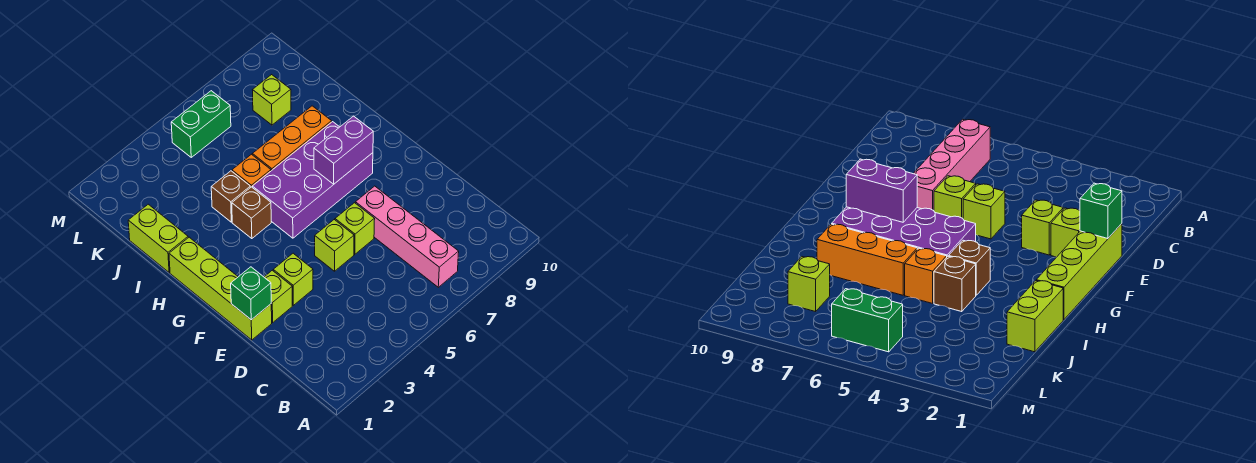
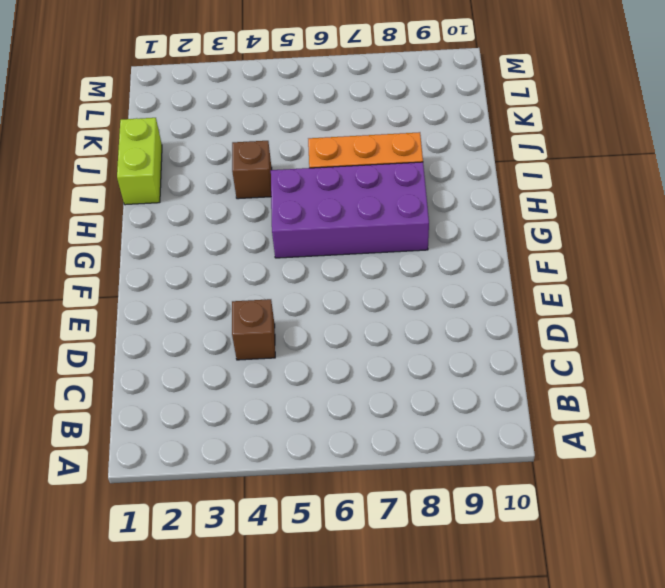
brown brick D4 level 1 -> brown brick H4 level 1
none -> pink brick B7:E7 level 1
none -> lime brick E1:H1 level 1
none -> lime brick E2 level 1

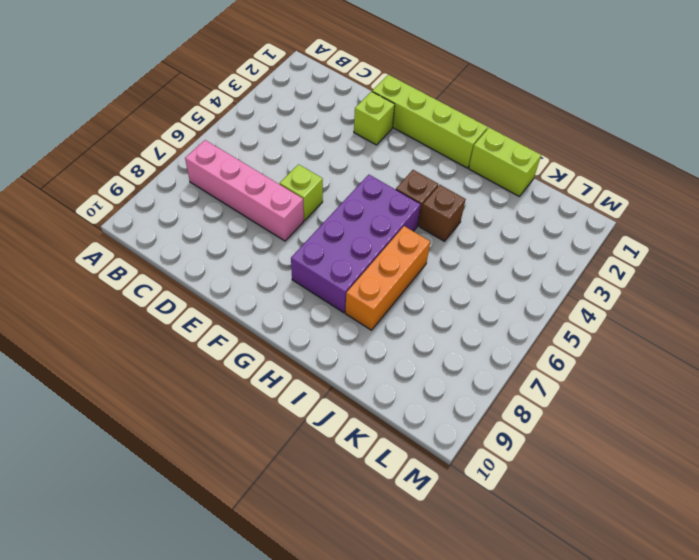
none -> lime brick E3 level 1
none -> lime brick E5 level 1
none -> orange brick I5 level 1

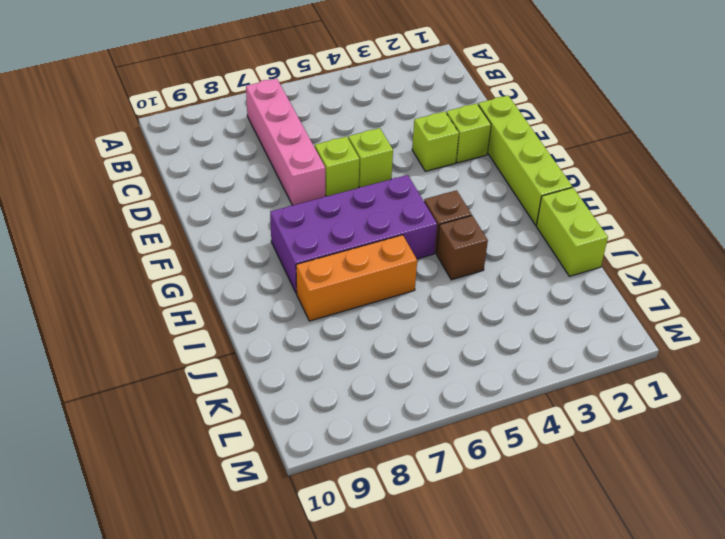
none -> orange brick I5 level 1
none -> lime brick K8 level 1
none -> green brick L5:L6 level 1

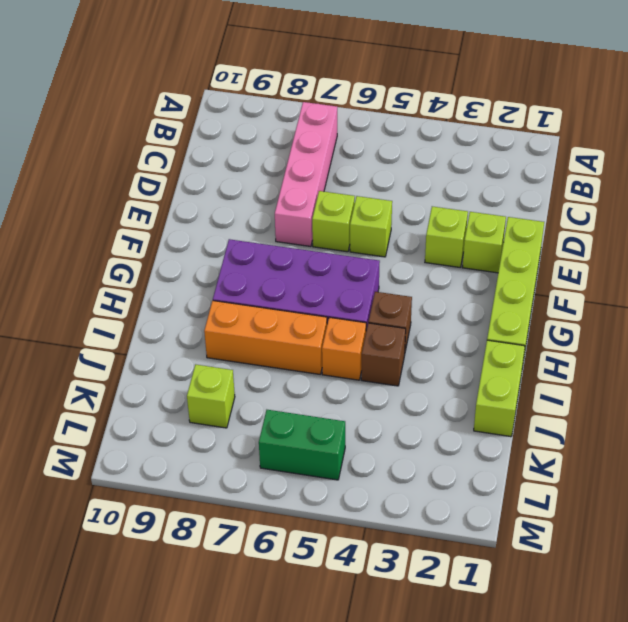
none -> green brick E1 level 2
none -> purple brick G7:G8 level 2

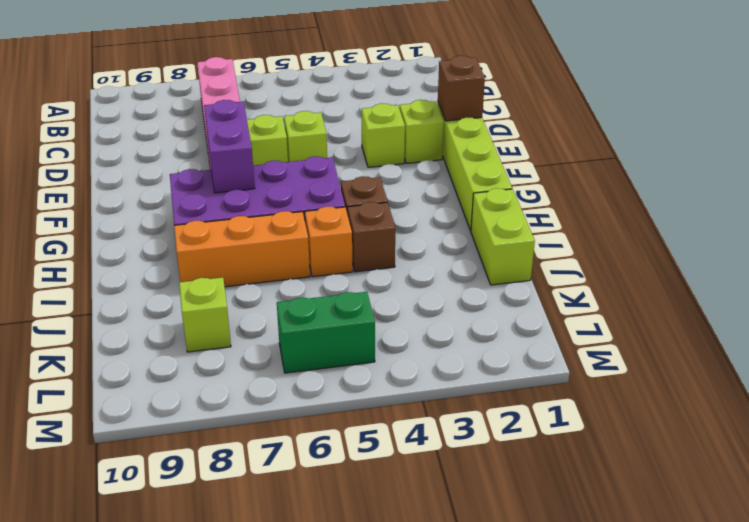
brown brick E1 level 2 -> green brick E1 level 2
purple brick F7:G7 level 2 -> purple brick G7:G8 level 2

